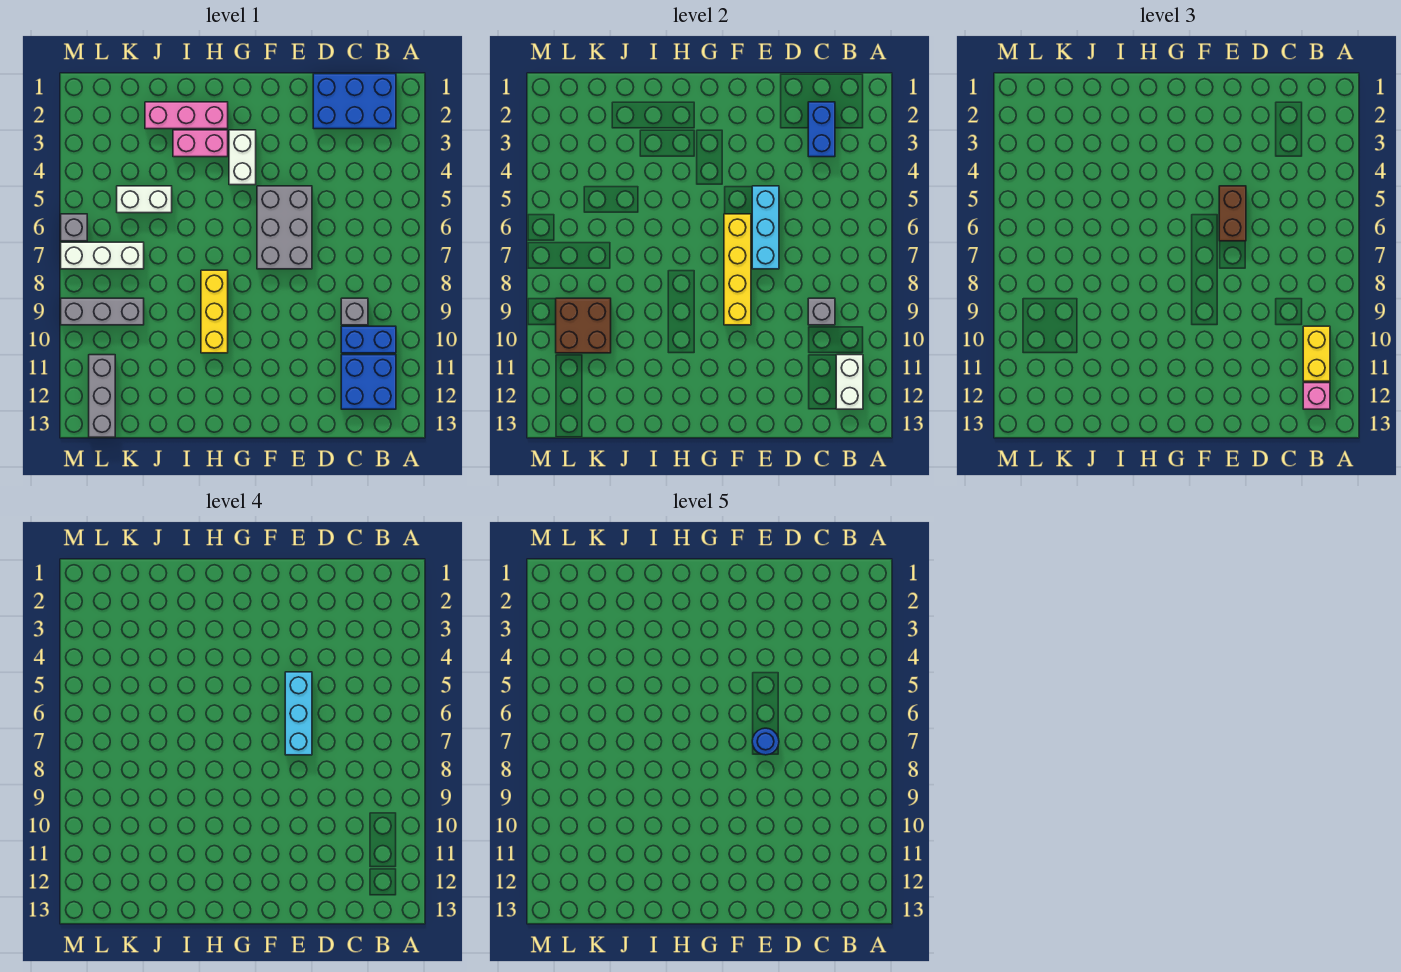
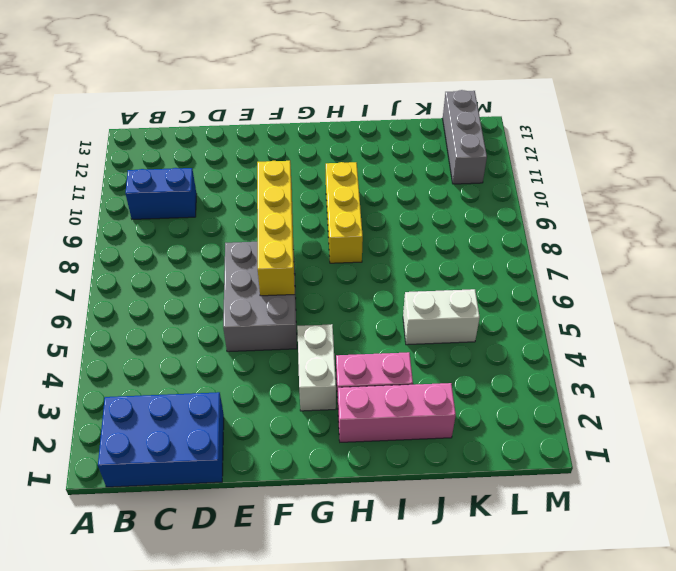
none -> blue brick B11:C12 level 1
none -> grey brick C9 level 1
none -> white brick K7:M7 level 1

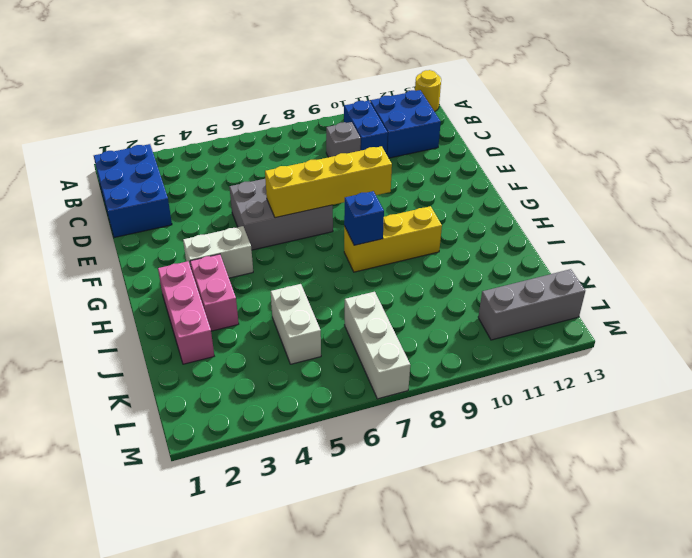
yellow round brick A13 level 1 -> none
blue brick H8 level 2 -> none
none -> grey brick K9:M9 level 1
none -> grey brick M6 level 1
none -> white brick B11:B12 level 2

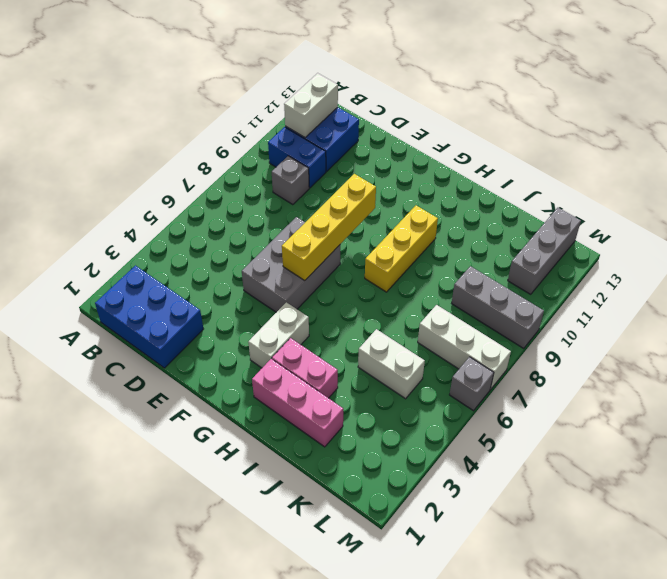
none -> blue brick C2:C3 level 2
none -> grey brick C9 level 2
none -> cyan brick E5:E7 level 2

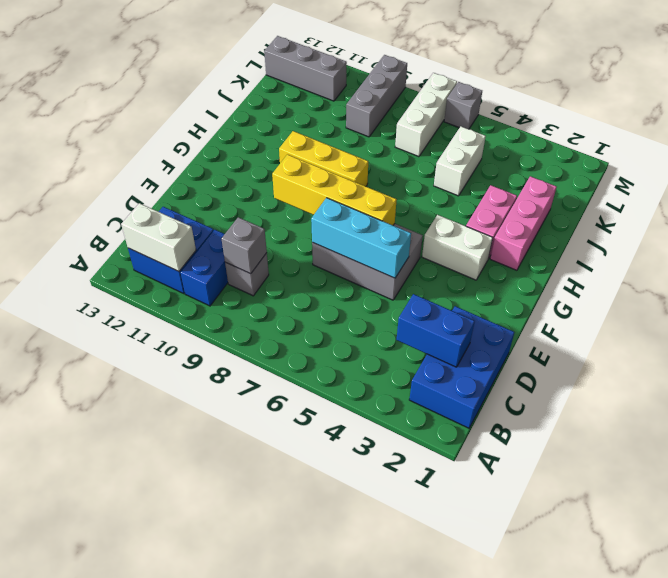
none -> brown brick K9:L10 level 2
none -> yellow brick B10:B11 level 3
none -> pink brick B12 level 3

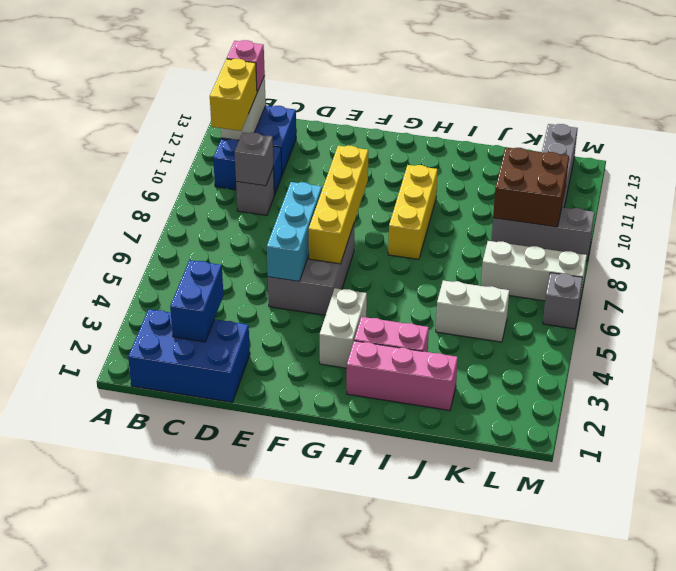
none -> brown brick E5:E6 level 3
none -> cyan brick E5:E7 level 4
none -> blue round brick E7 level 5

